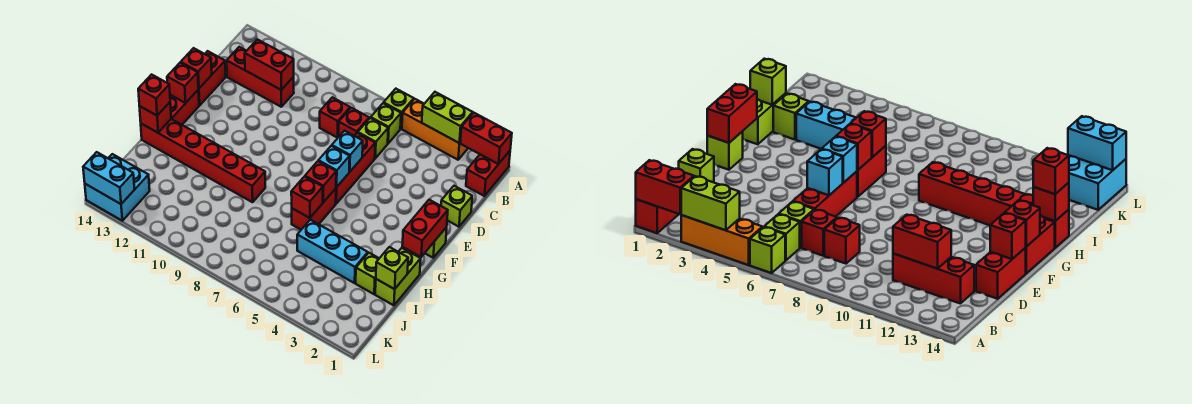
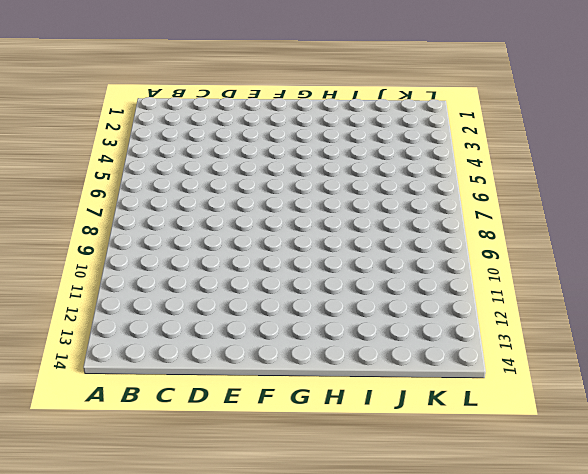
none -> red brick A1:B1 level 1
none -> orange brick A3:A5 level 1
none -> lime brick A6 level 1
none -> lime brick B6 level 1

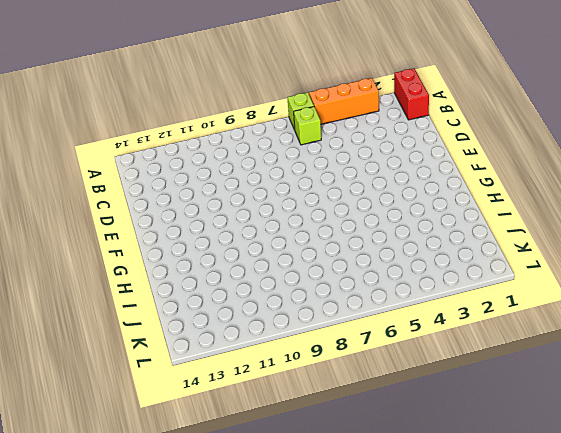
none -> lime brick C6 level 1
none -> red brick C7 level 1
none -> red brick C8 level 1
none -> red brick C11:C13 level 1

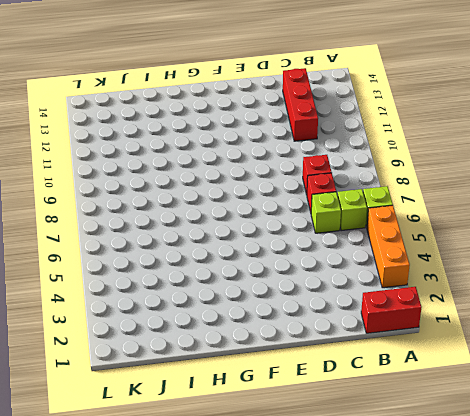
none -> lime brick D1 level 1
none -> red brick D6:F6 level 1
none -> red brick D14:E14 level 1
none -> lime brick F1 level 1

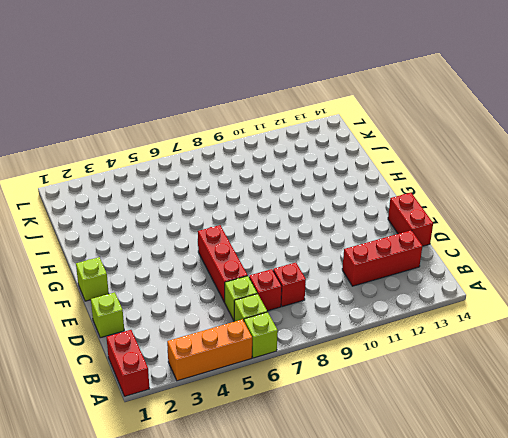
none -> red brick F14:G14 level 1
none -> red brick G6:H6 level 1
none -> lime brick H1:I1 level 1
none -> red brick H9:H14 level 1

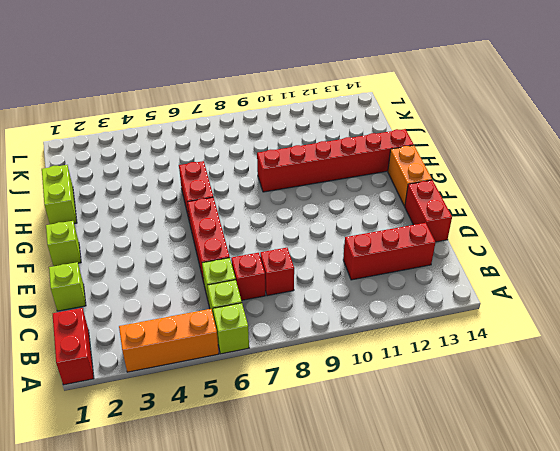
orange brick F14:G14 level 1 -> red brick F14:G14 level 1
none -> lime brick I2 level 1
none -> cyan brick I3:I5 level 1
none -> cyan brick K13:L14 level 1
none -> red brick A1:A2 level 2

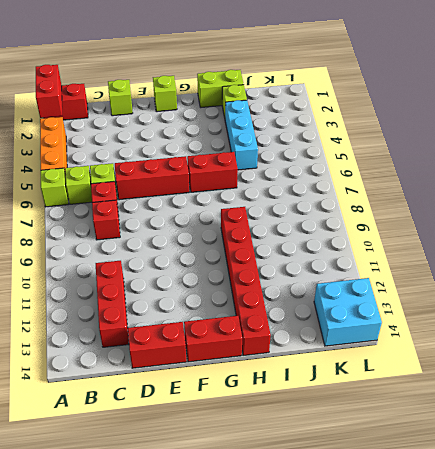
none -> lime brick A3:A4 level 2
none -> red brick C11:C12 level 2
none -> cyan brick E6 level 2
none -> red brick E14 level 2

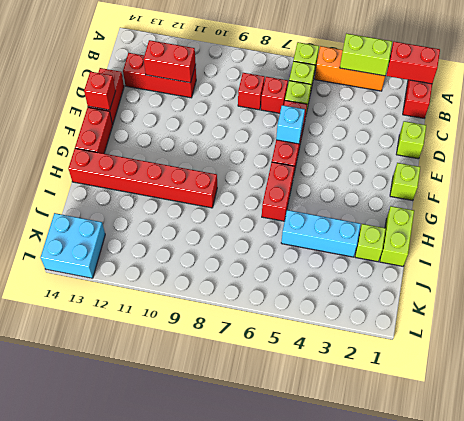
none -> red brick F1:G1 level 2
none -> cyan brick F6 level 2
none -> red brick F14 level 2
none -> red brick G6 level 2

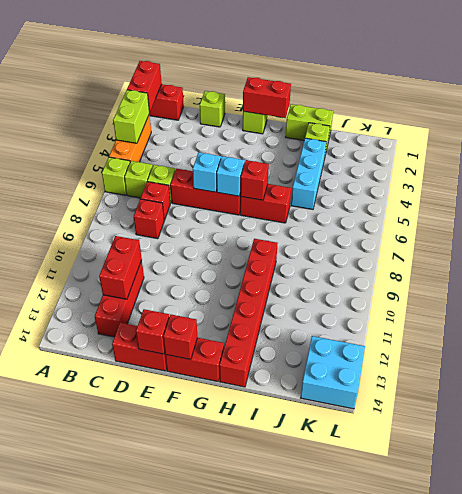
none -> red brick H6 level 2
none -> red brick H14 level 2
none -> lime brick I1 level 2
none -> cyan brick L13:L14 level 2

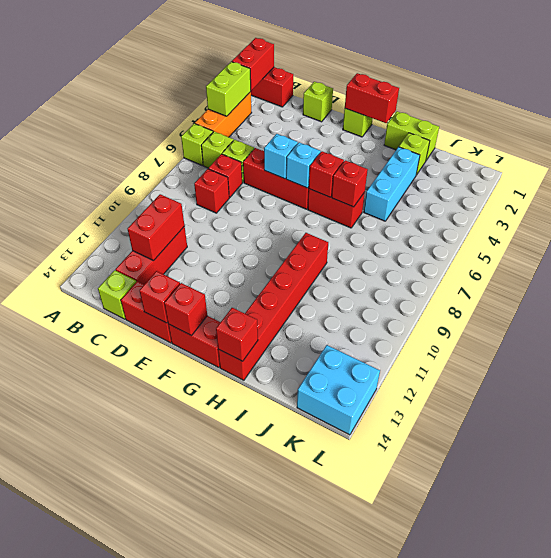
lime brick C14 level 1 -> lime brick I1 level 2
none -> cyan brick L13:L14 level 2
none -> red brick H14 level 3

